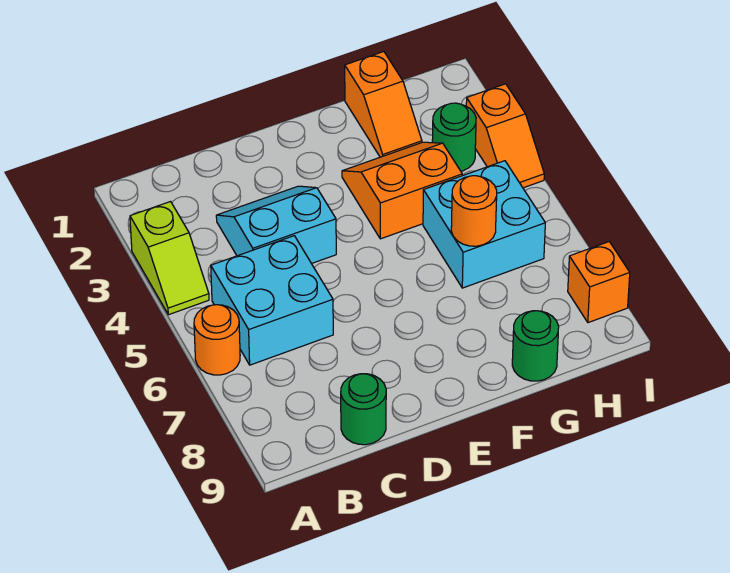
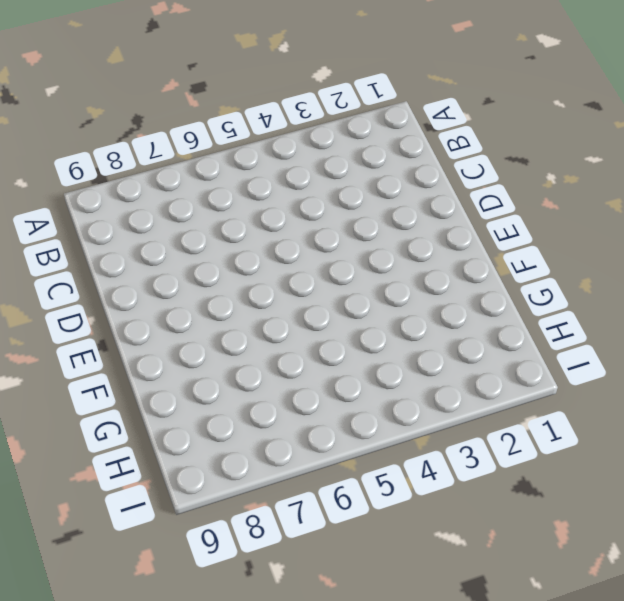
none -> lime slope A3:A4 level 1 top 3
none -> orange round brick A6 level 1
none -> cyan brick B5:C6 level 1

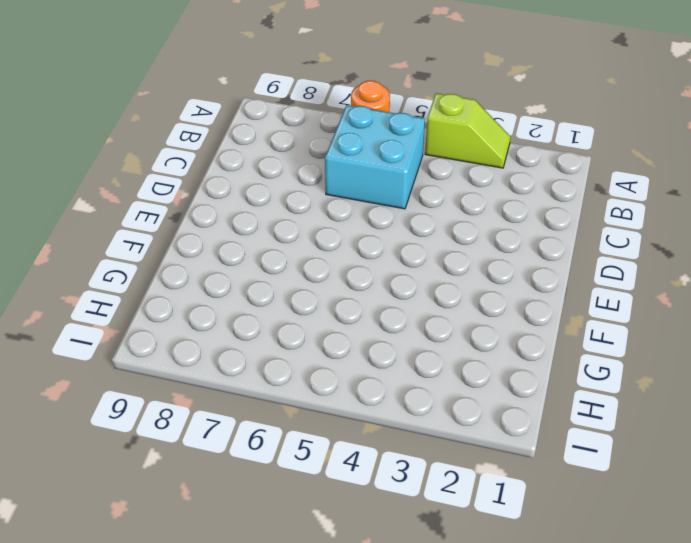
lime slope A3:A4 level 1 top 4 -> lime slope A3:A4 level 1 top 3
none -> cyan slope C3:D4 level 1 top 4
none -> green round brick C9 level 1
none -> orange slope F3:G4 level 1 top 4

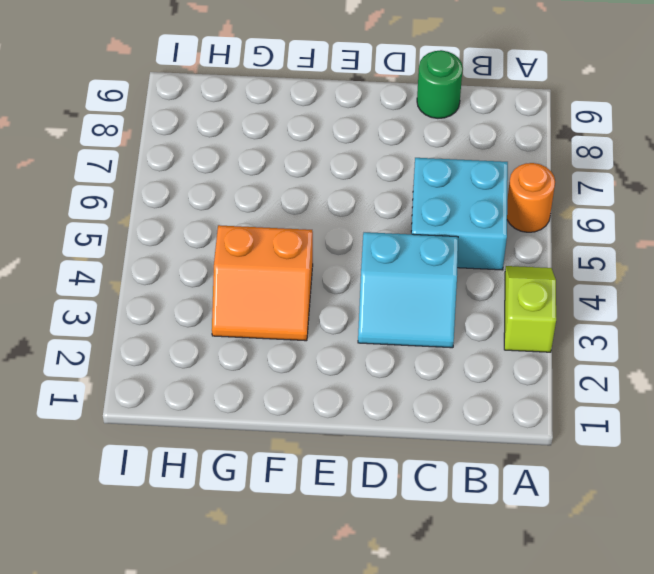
none -> orange slope G1:G2 level 1 top 1
none -> cyan brick G5:H6 level 1
none -> green round brick G9 level 1

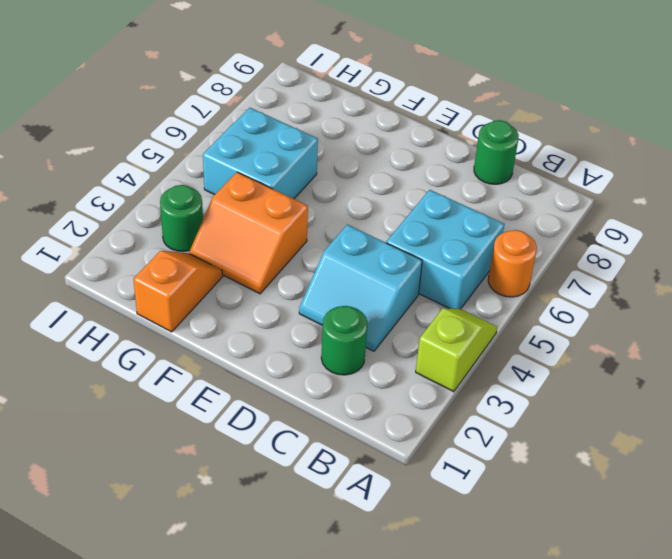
green round brick C2 level 1 -> green round brick G9 level 1
none -> orange slope I3:I4 level 1 top 3
none -> orange brick I8 level 1
none -> orange round brick G6 level 2

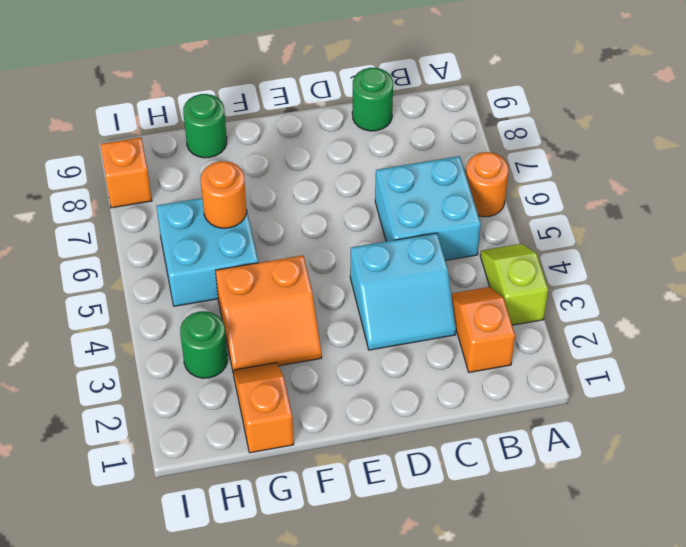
orange slope B2:B3 level 1 top 2 -> orange slope I3:I4 level 1 top 3

